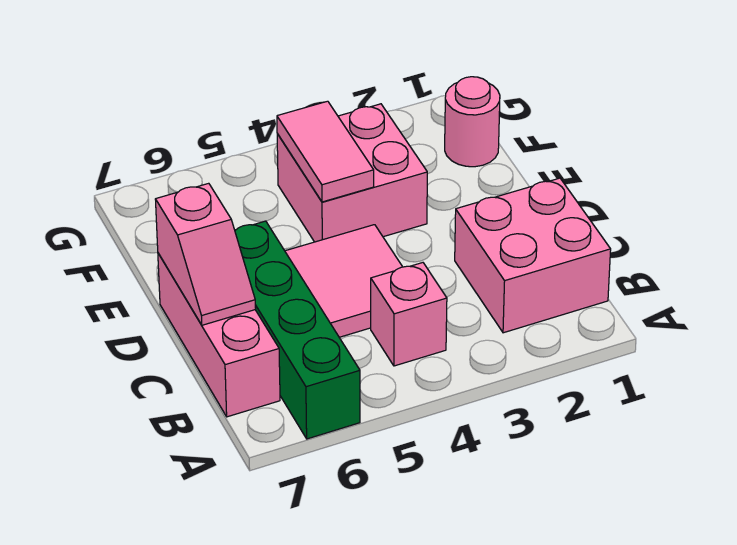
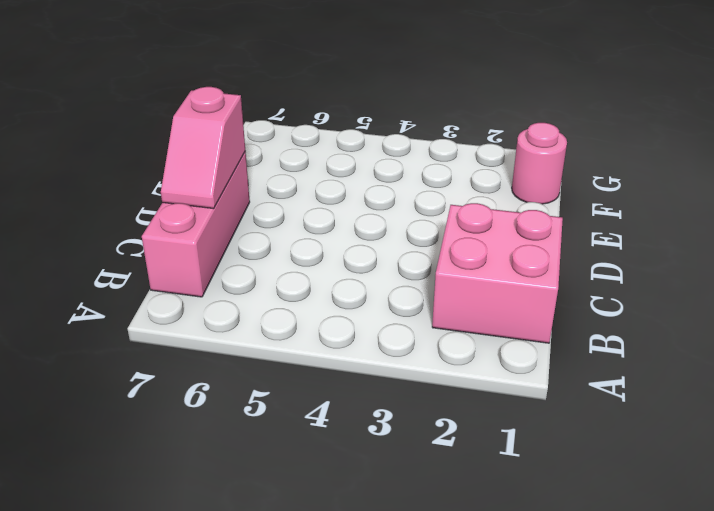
none -> green brick A6:D6 level 1
none -> pink brick B4 level 1

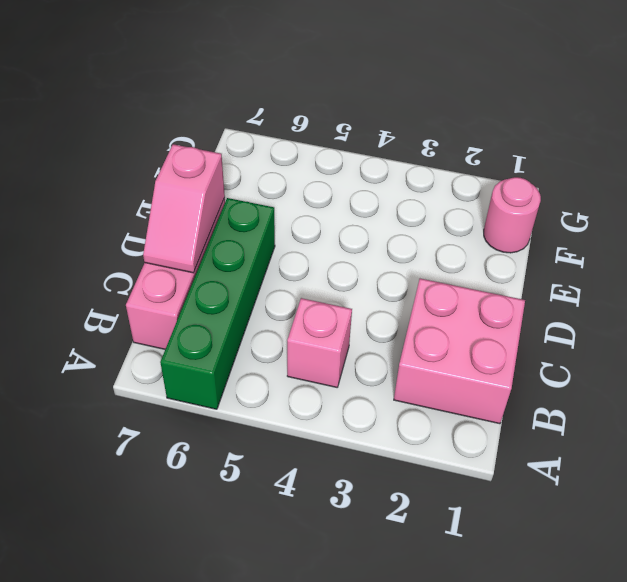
none -> pink tile C4:D5 level 1
none -> pink brick E3:F4 level 1

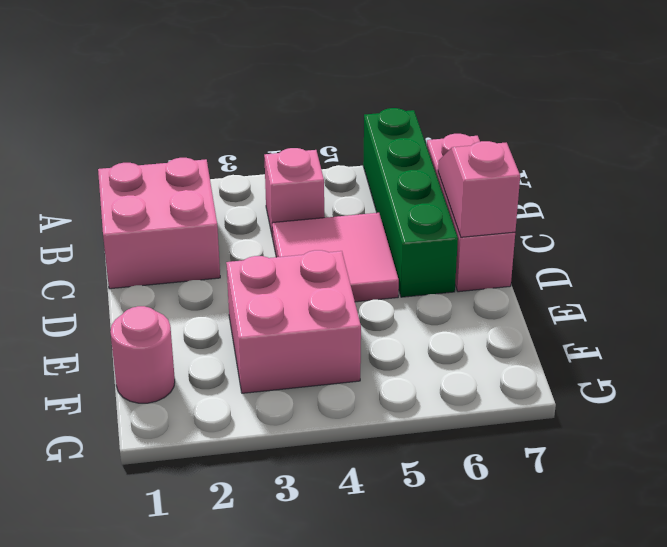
none -> pink tile E4:F4 level 2

